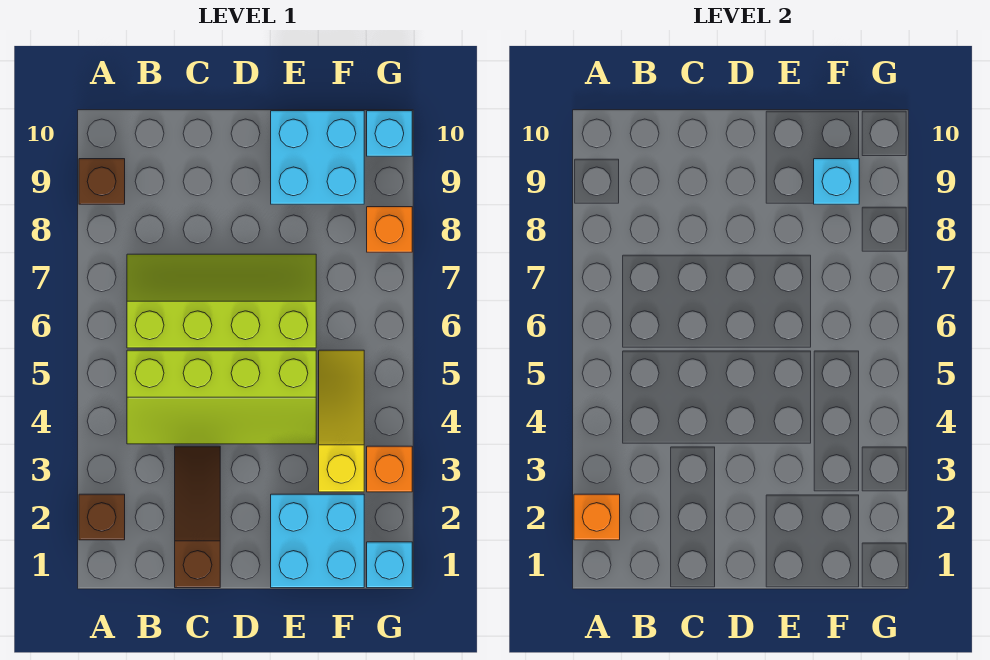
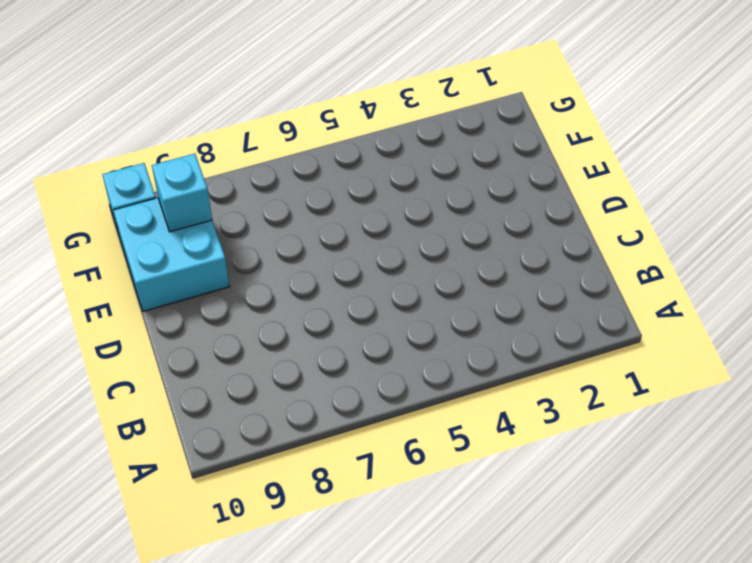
none -> brown brick A2 level 1
none -> brown brick A9 level 1
none -> lime slope B4:E5 level 1 top 5

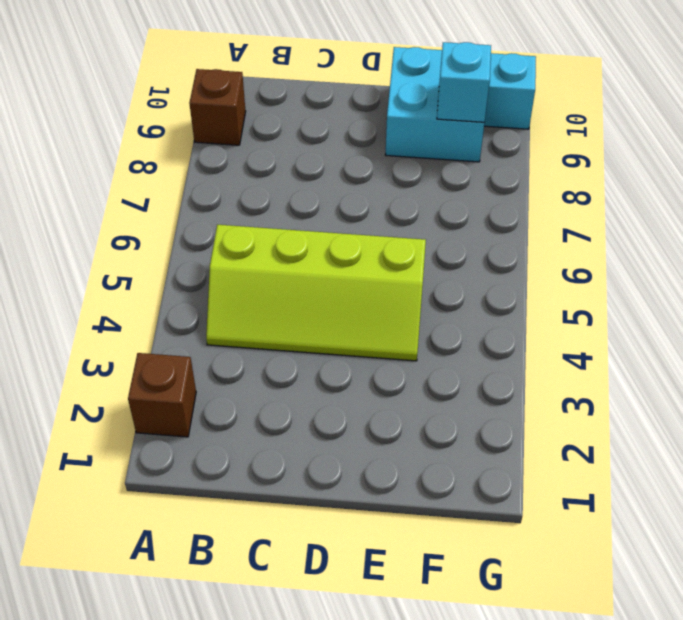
none -> lime slope B6:E7 level 1 top 6
none -> brown slope C1:C3 level 1 top 1
none -> cyan brick E1:F2 level 1

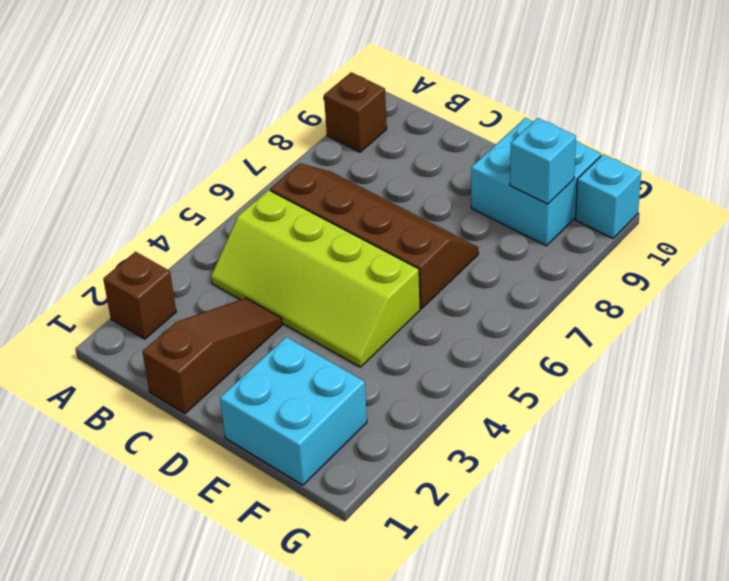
brown slope B6:E7 level 1 top 6 -> lime slope B6:E7 level 1 top 6
none -> yellow slope F3:F5 level 1 top 3
none -> cyan brick G1 level 1
none -> orange brick G3 level 1

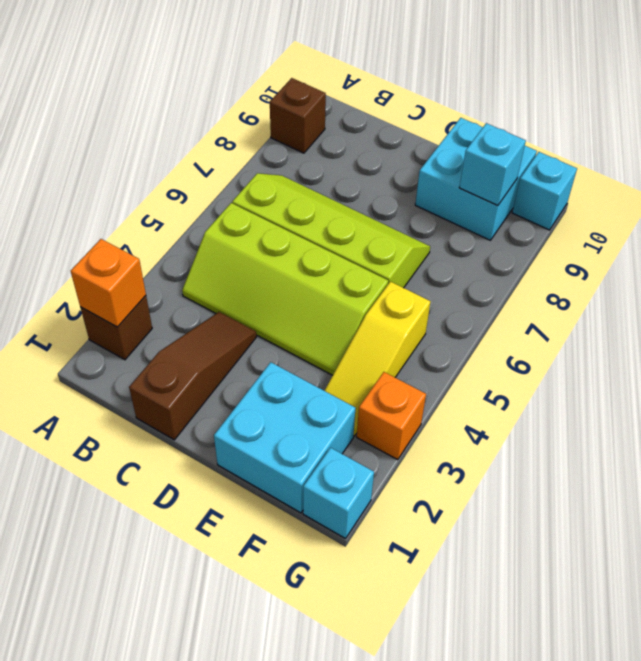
yellow slope F3:F5 level 1 top 5 -> yellow slope F3:F5 level 1 top 3
none -> orange brick G8 level 1

